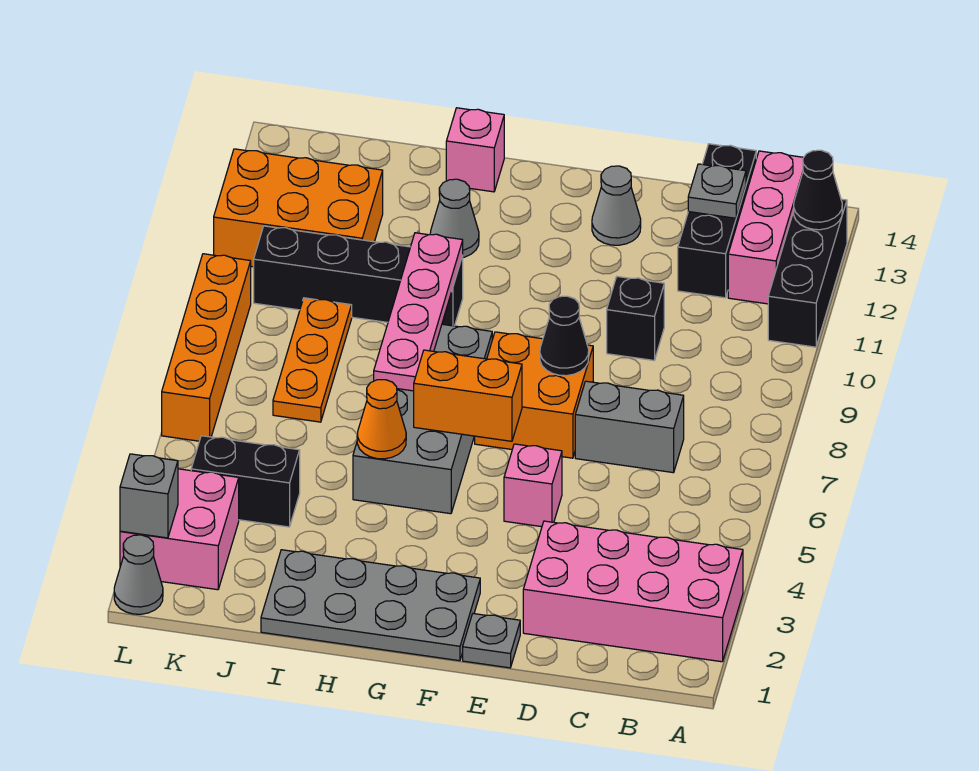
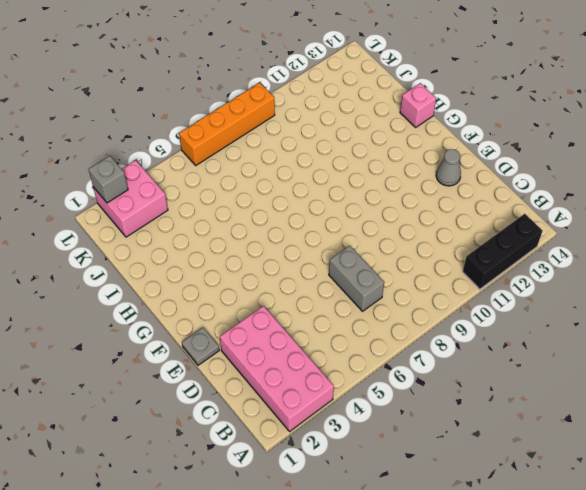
none -> pink brick B12:B14 level 1
none -> black brick C12:C14 level 1
none -> black brick D10 level 1

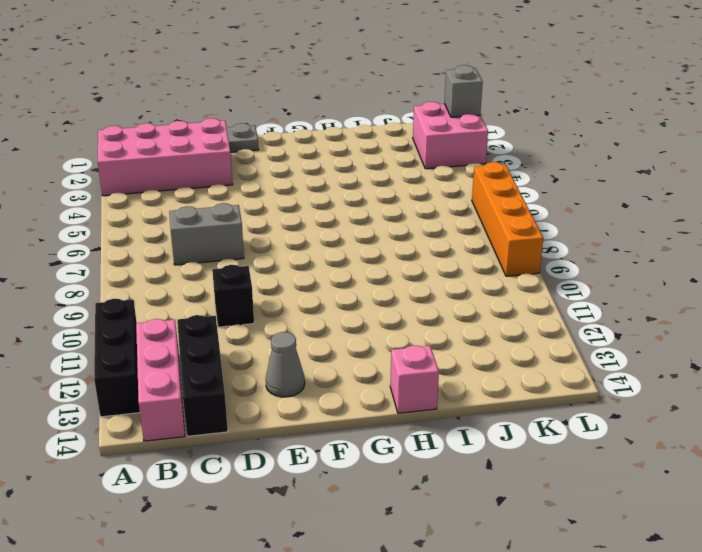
none -> pink brick E5 level 1
none -> orange brick E7:F8 level 1
none -> grey plate F1:I2 level 1

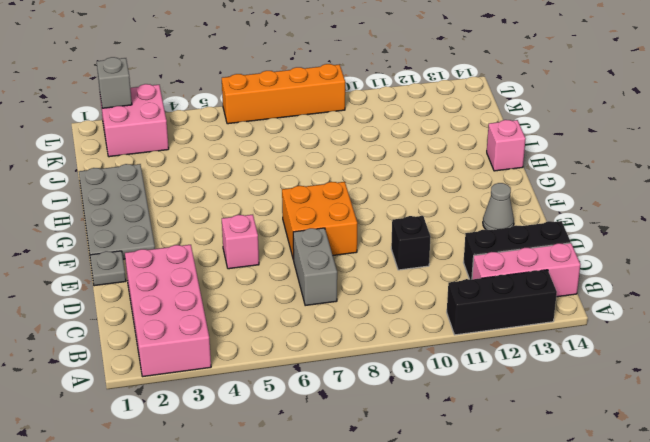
none -> grey brick G5:H8 level 1
none -> black brick H10:K10 level 1
none -> grey cone H12 level 1

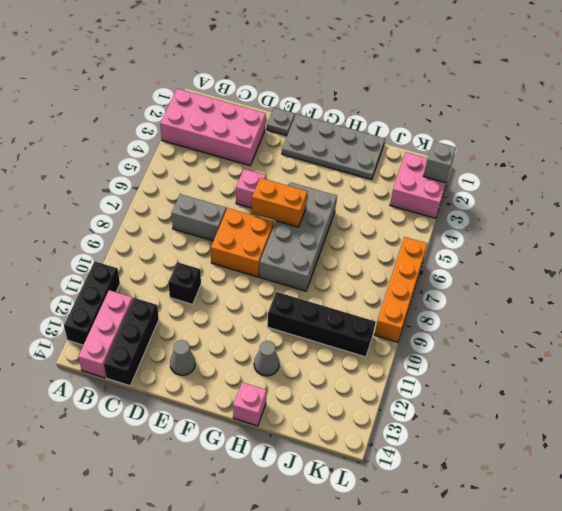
none -> black brick J4:K4 level 1
none -> orange plate J7:J9 level 1
none -> orange brick J11:L12 level 1

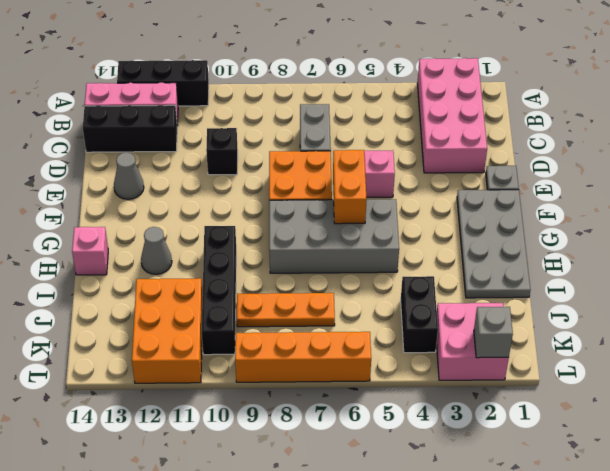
none -> grey cone L1 level 1
none -> black cone A13 level 2
none -> grey plate C13 level 2

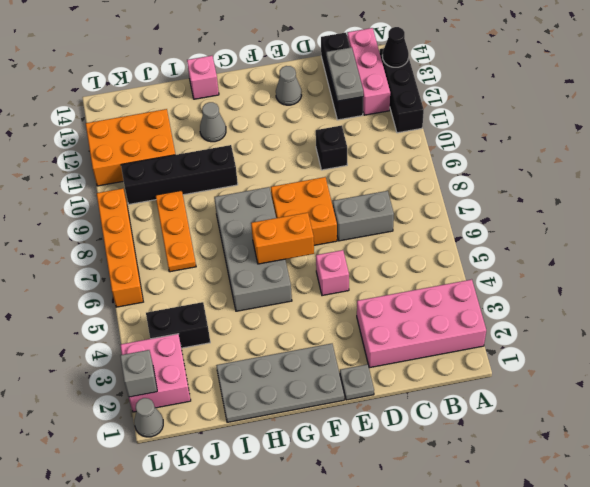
grey plate C12:C13 level 2 -> grey plate C13 level 2
none -> black cone E8 level 2
none -> orange cone H5 level 2
none -> pink plate H7:H10 level 2

